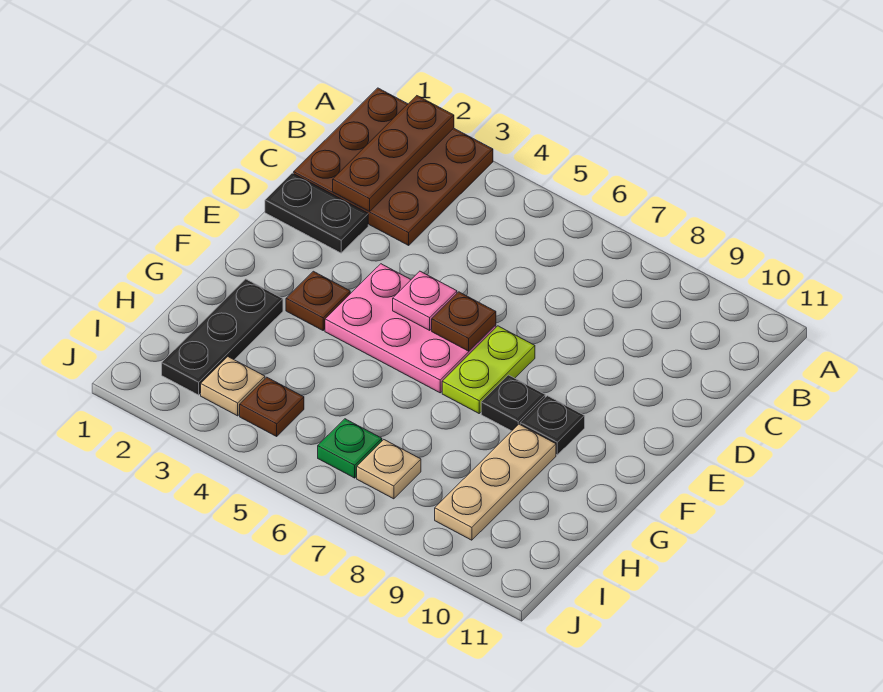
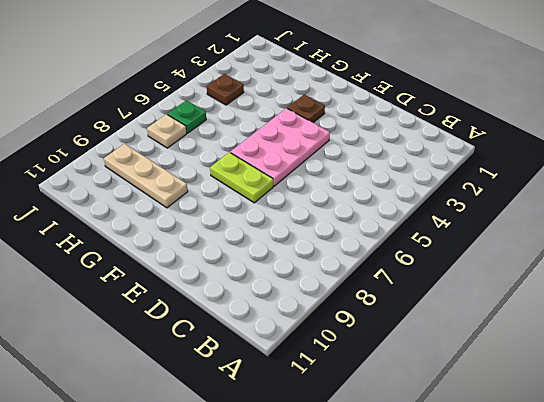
none -> brown plate A1:C3 level 1
none -> black plate D1:D2 level 1
none -> black plate F8 level 1

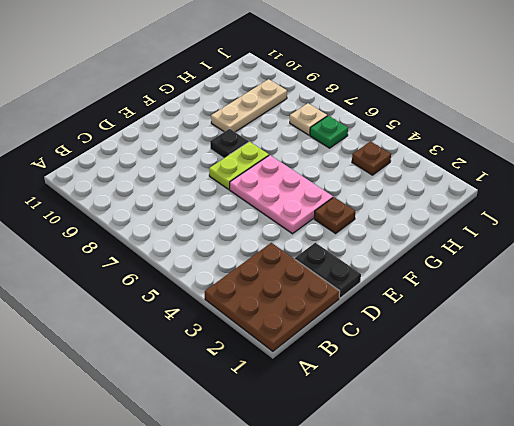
none -> black plate F9 level 1
none -> black plate G2:I2 level 1
none -> tan plate I3 level 1

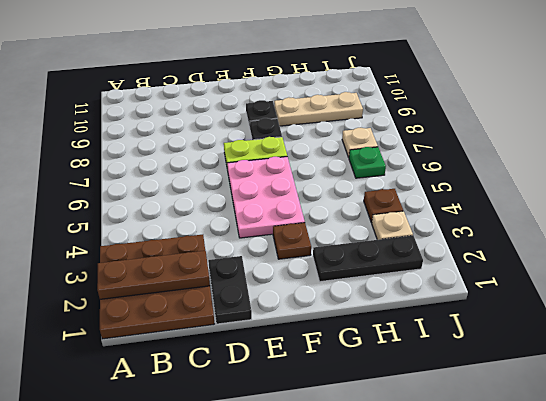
none -> pink plate E5 level 2
none -> brown plate E6 level 2

